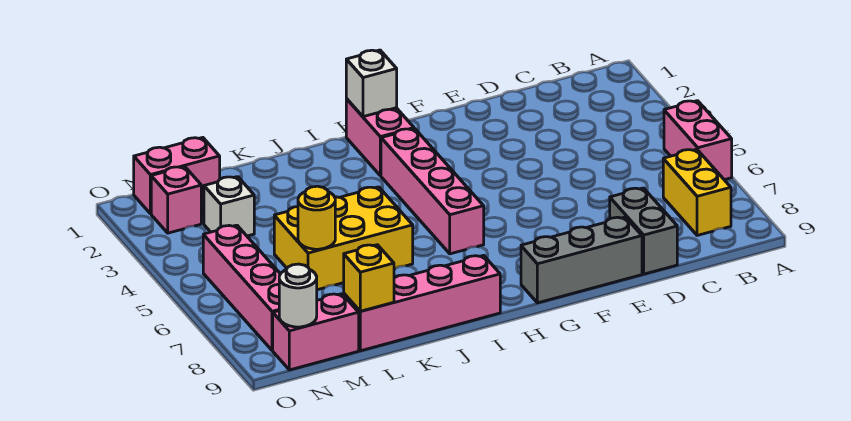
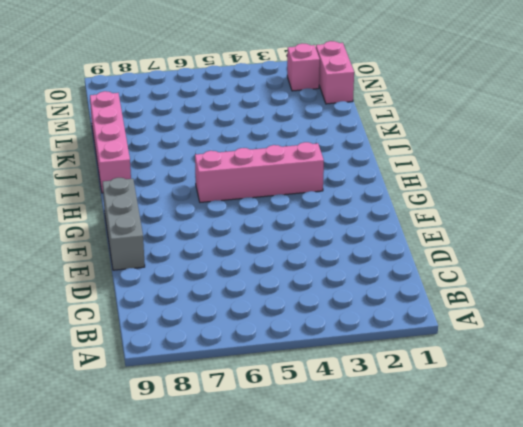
none -> pink brick A5:A6 level 1
none -> yellow brick B7:B8 level 1
none -> grey brick D8:D9 level 1

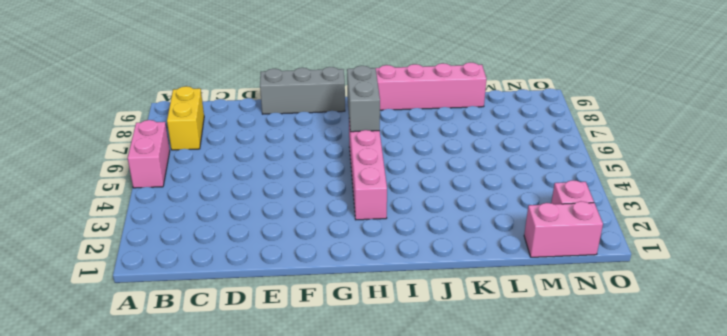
grey brick H6:H7 level 2 -> grey brick D8:D9 level 1
none -> pink brick H1:H2 level 1
none -> yellow brick J5:L6 level 1
none -> white brick M3 level 1

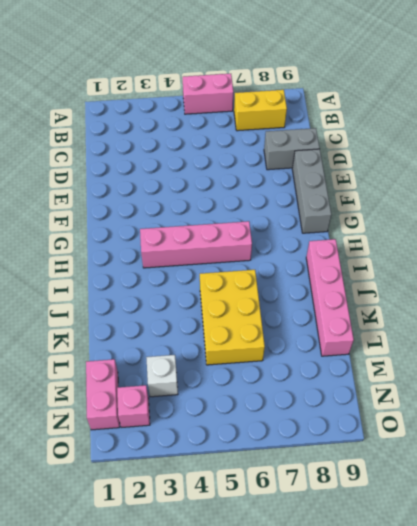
none -> pink brick H1:H2 level 1
none -> pink brick M9:N9 level 1
none -> pink brick N5:N8 level 1

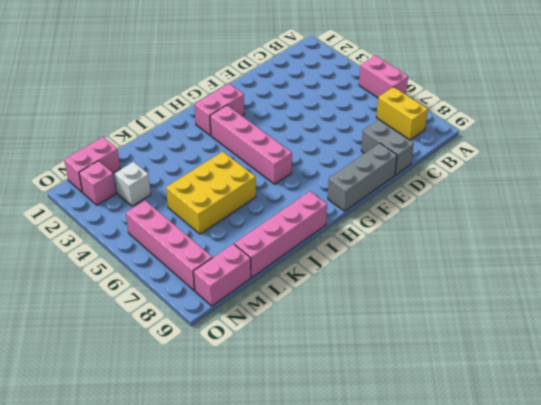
pink brick G2:H2 level 1 -> pink brick H1:H2 level 1
none -> white brick H1 level 2
none -> yellow round brick L6 level 2
none -> yellow brick L9 level 2

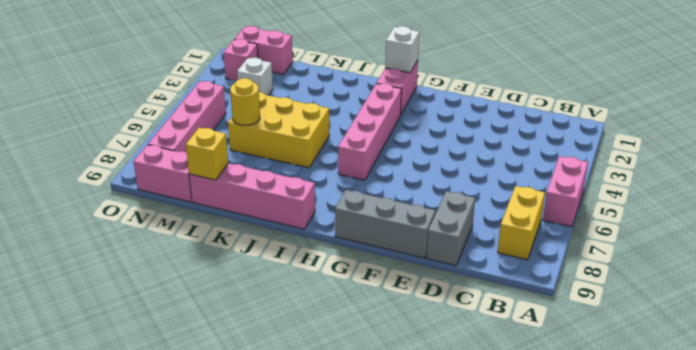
none -> white round brick N9 level 2

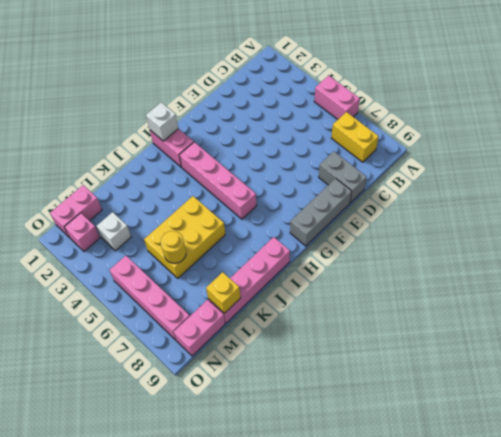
none -> white round brick N9 level 2

